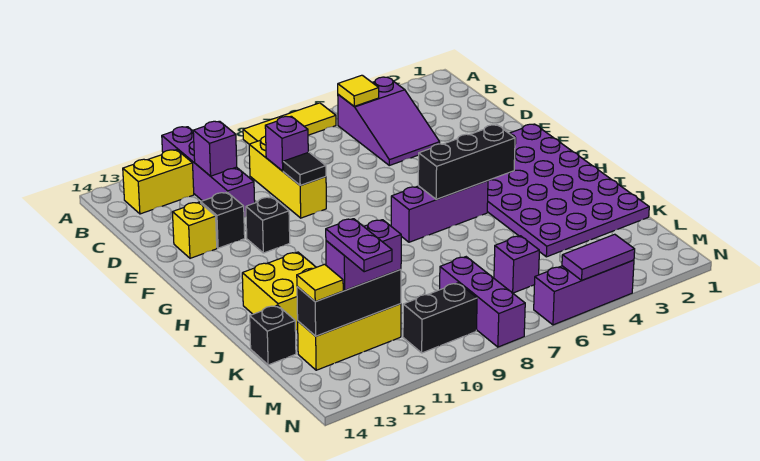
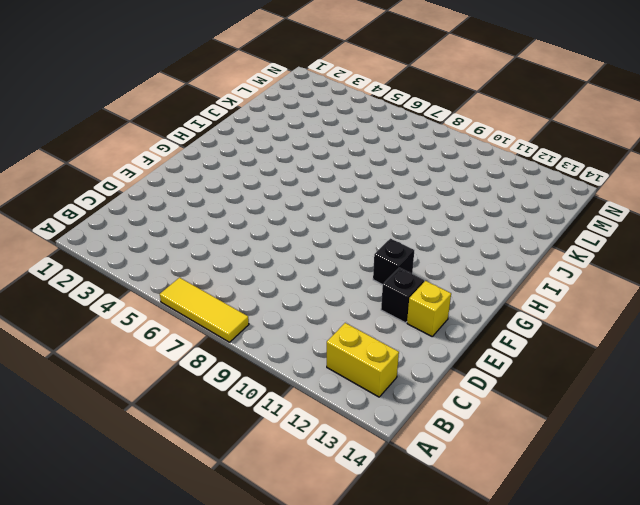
none -> purple brick A11:D11 level 1
none -> purple slope B4:D5 level 1 top B
none -> yellow brick C9:E9 level 1

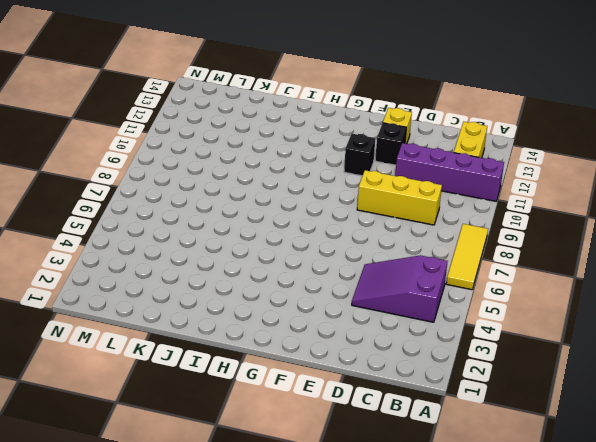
none -> purple plate F1:K4 level 1
none -> purple brick H5:H7 level 1
none -> yellow brick I12:J13 level 1

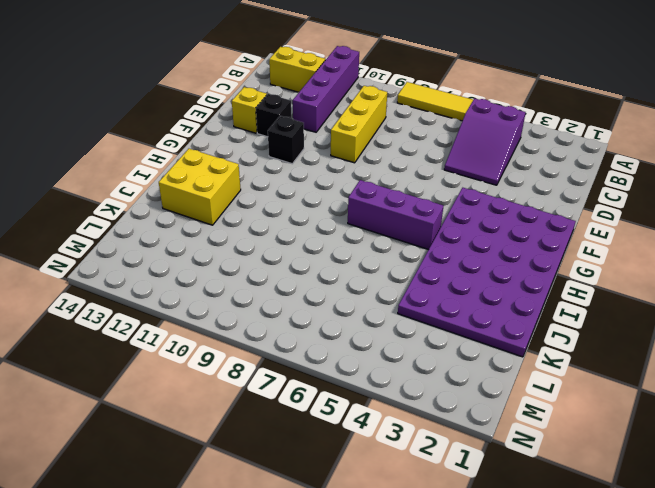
none -> black brick K14 level 1
none -> purple brick L6 level 1
none -> purple brick L8:N8 level 1

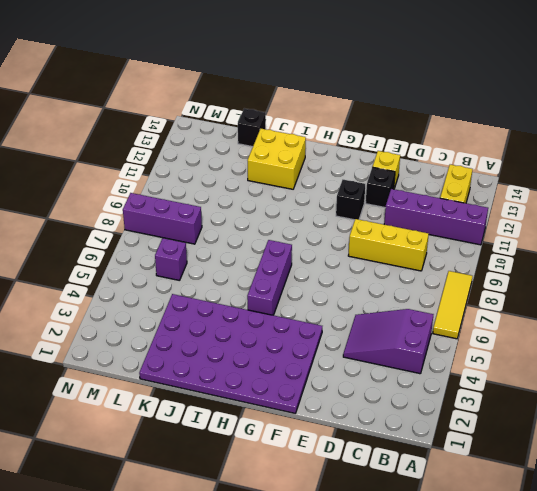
none -> yellow brick L11:L13 level 1
none -> black brick M9:M10 level 1
none -> purple brick N4:N6 level 1

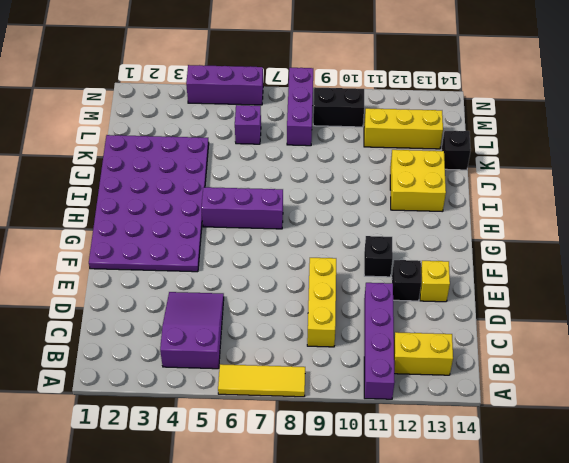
none -> yellow tile B5 level 2
none -> purple brick C11 level 2
none -> purple brick D9 level 2

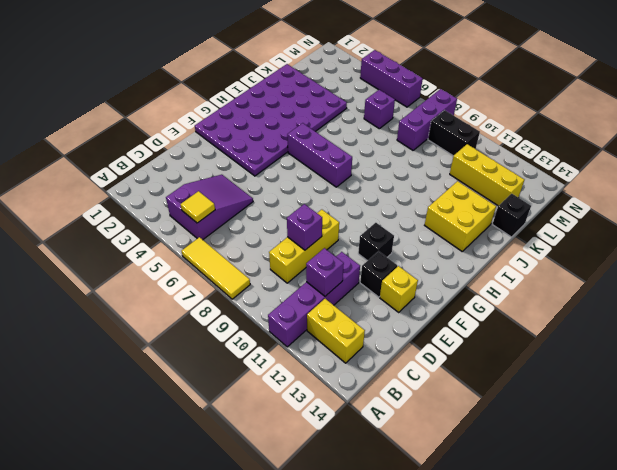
none -> black tile E9 level 2
none -> black brick H4:H6 level 2
none -> black brick L11:L13 level 2

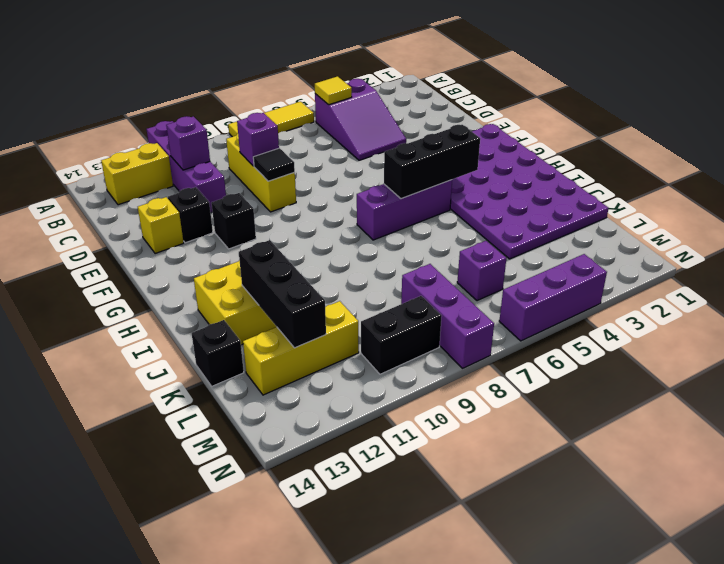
black brick J12:L12 level 2 -> black brick L11:L13 level 2
none -> purple tile N4:N5 level 2
none -> purple brick L11:L12 level 3
none -> yellow tile L13 level 3

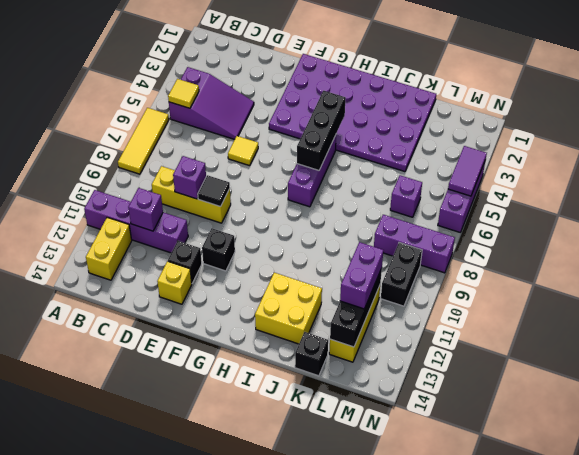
yellow tile E6 level 1 -> yellow tile L13 level 3
none -> purple plate L12:M12 level 4

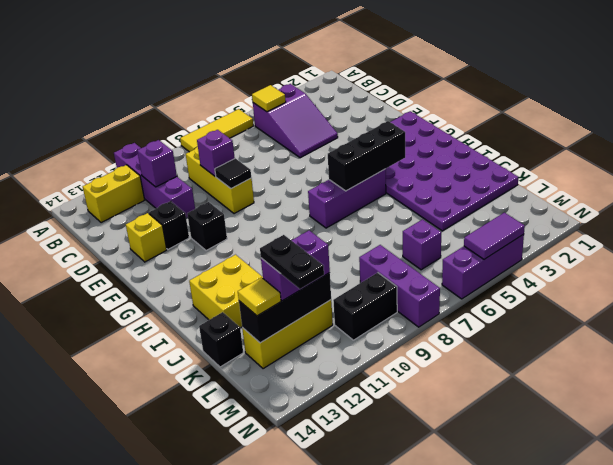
black plate L12:M12 level 4 -> purple plate L12:M12 level 4

